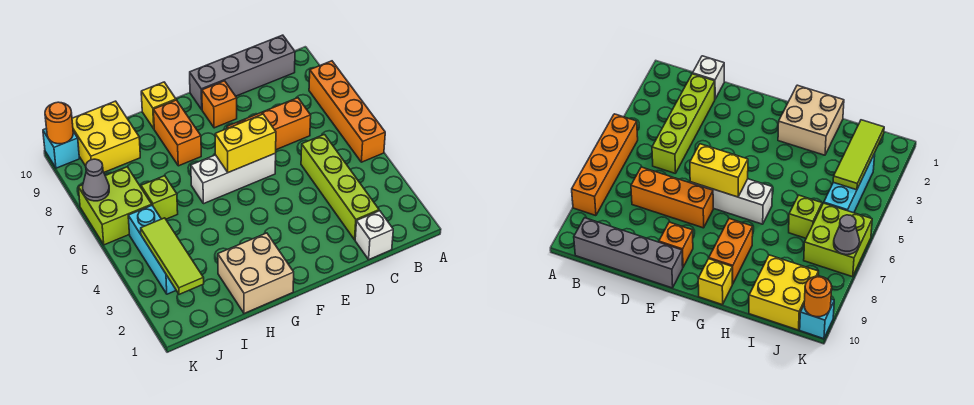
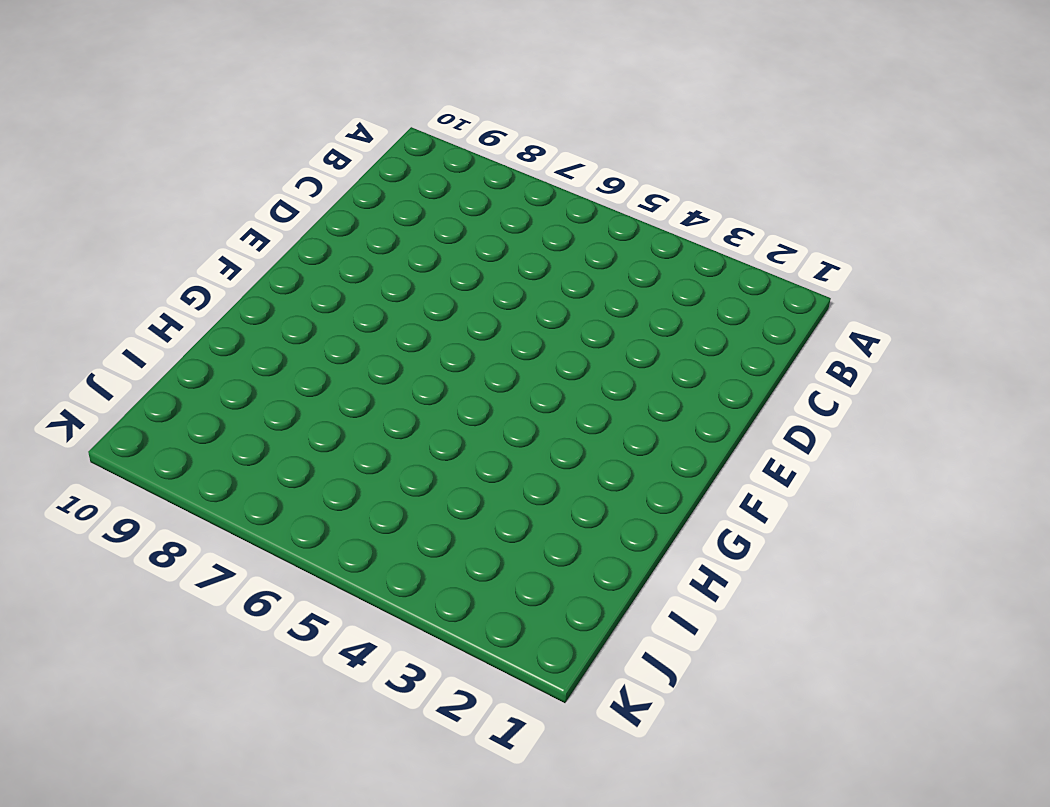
none -> orange brick A5:A8 level 1
none -> grey brick B10:E10 level 1
none -> white brick C1 level 1

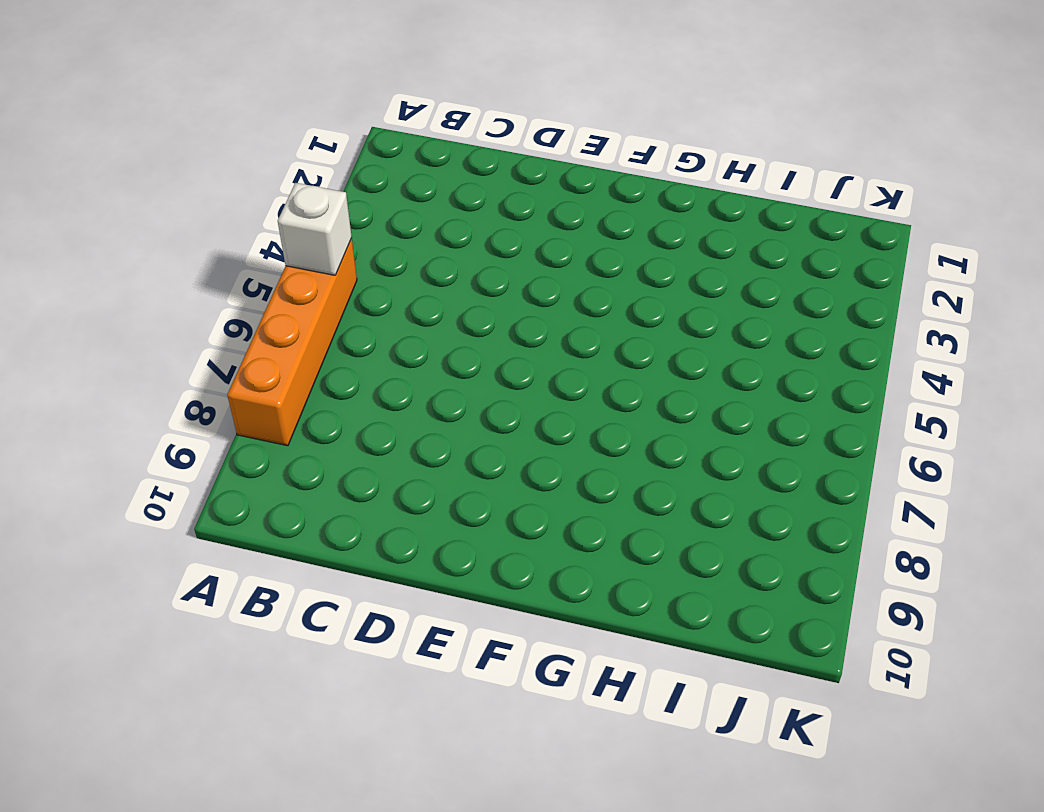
white brick A5 level 2 -> white brick C1 level 1
none -> grey brick B10:E10 level 1
none -> lime brick C2:C5 level 1
none -> orange brick C7:E7 level 1

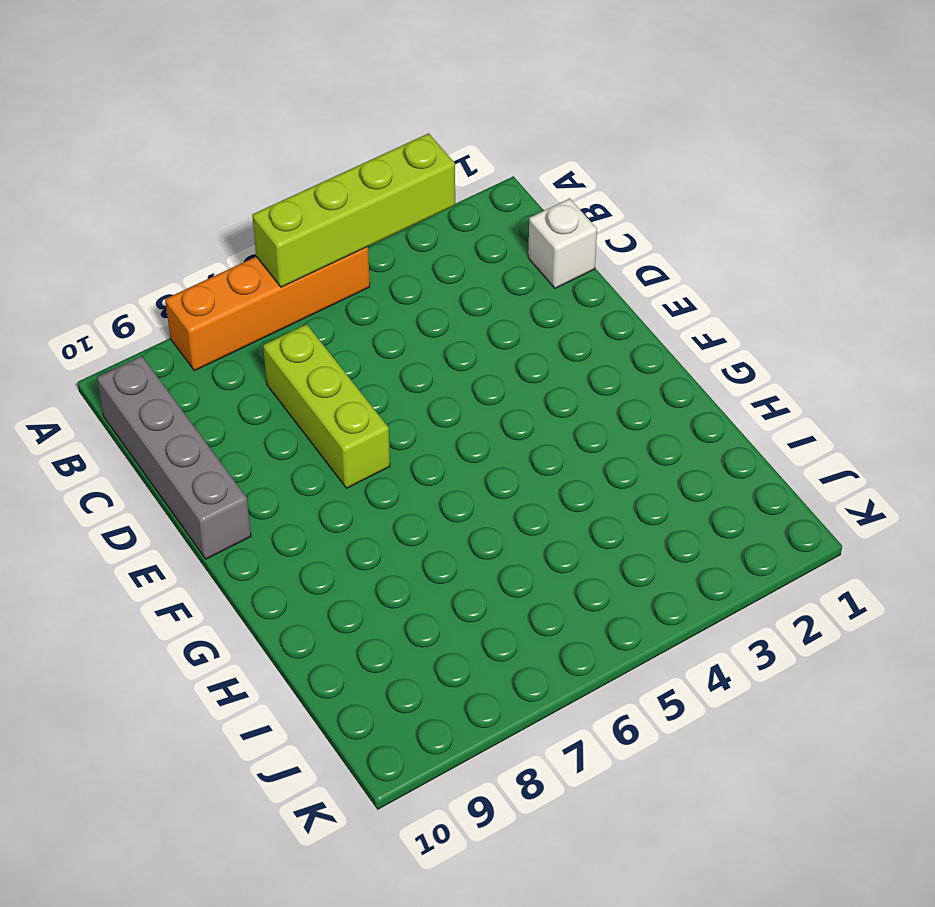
lime brick A3:A6 level 2 -> lime brick C2:C5 level 1
lime brick C7:E7 level 1 -> orange brick C7:E7 level 1
none -> white brick E6:G6 level 1
none -> orange brick E9 level 1
none -> tan brick G1:H2 level 1

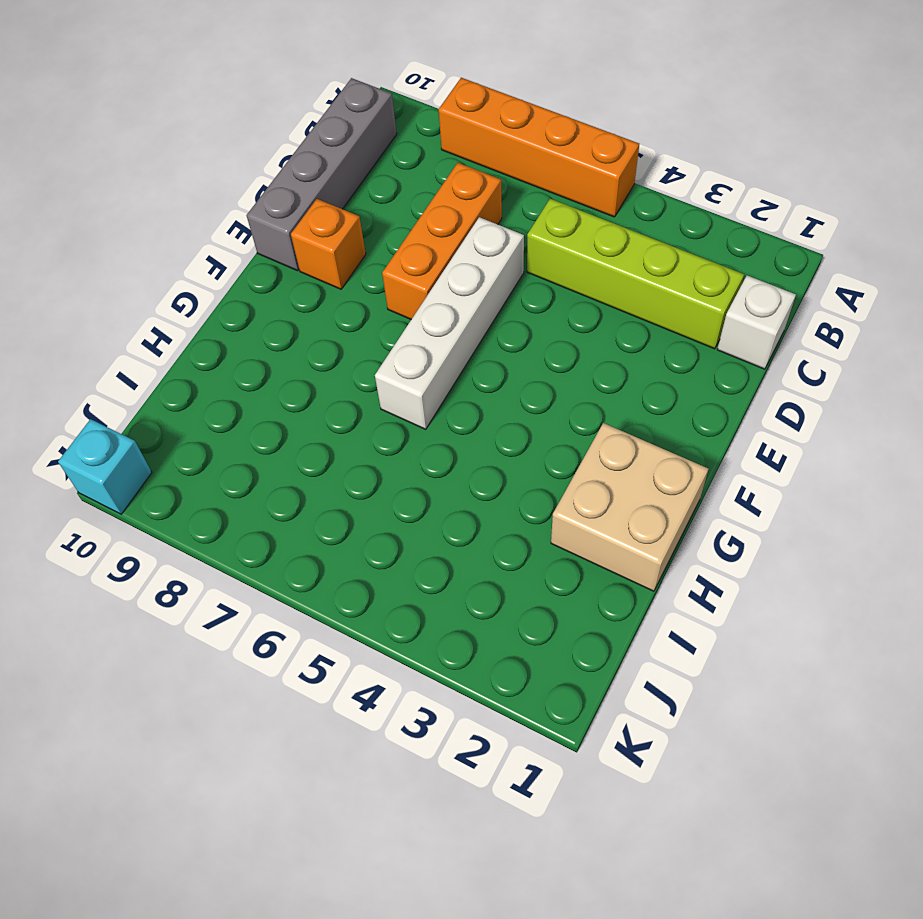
white brick D6:G6 level 1 -> white brick E6:G6 level 1
none -> orange brick G8:G9 level 1
none -> yellow brick G10 level 1
none -> lime brick I6 level 1

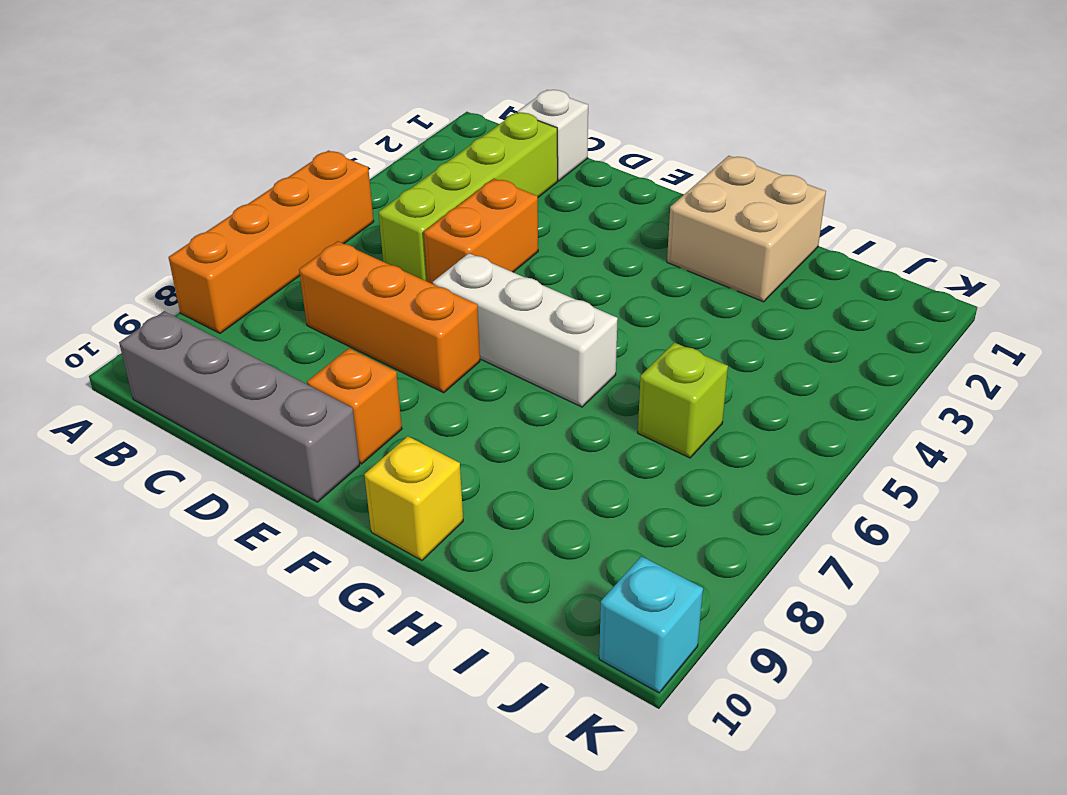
orange brick D4:D5 level 1 -> orange brick G8:G9 level 1
none -> yellow brick I9:J10 level 1
none -> cyan brick J3:J5 level 1
none -> lime brick J6:K7 level 1

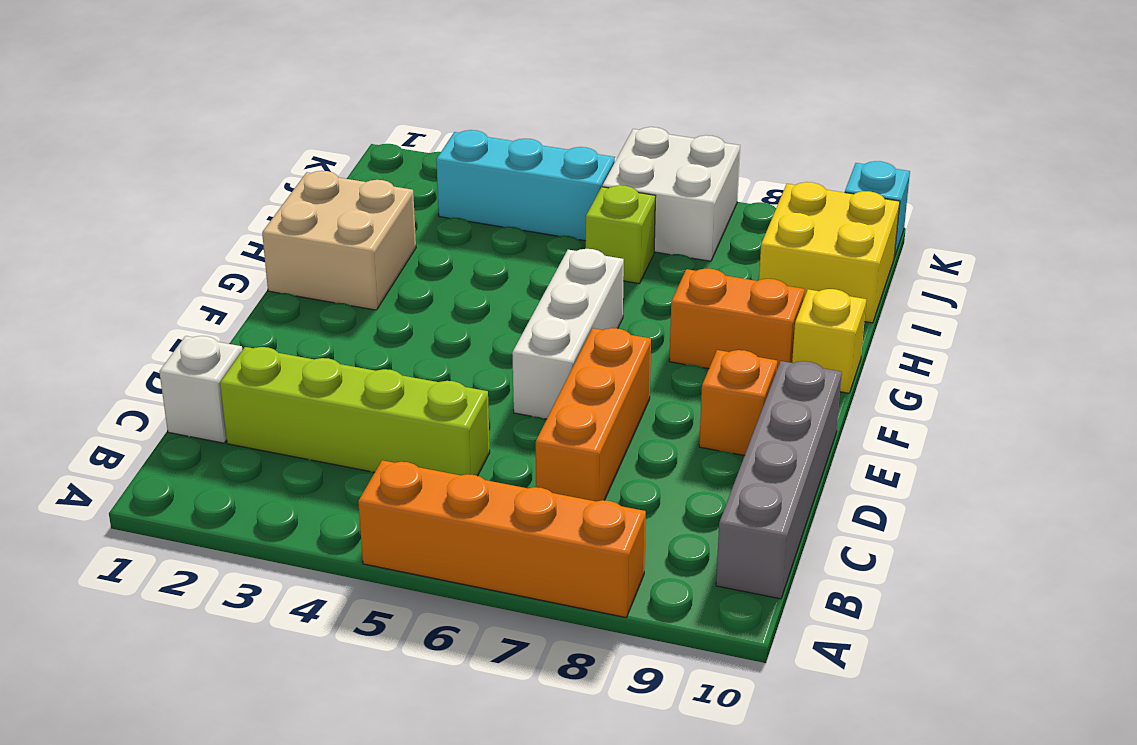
white brick J6:K7 level 1 -> lime brick J6:K7 level 1
none -> yellow brick E6:F6 level 2
none -> lime tile J2:J4 level 2
none -> grey cone K7 level 2

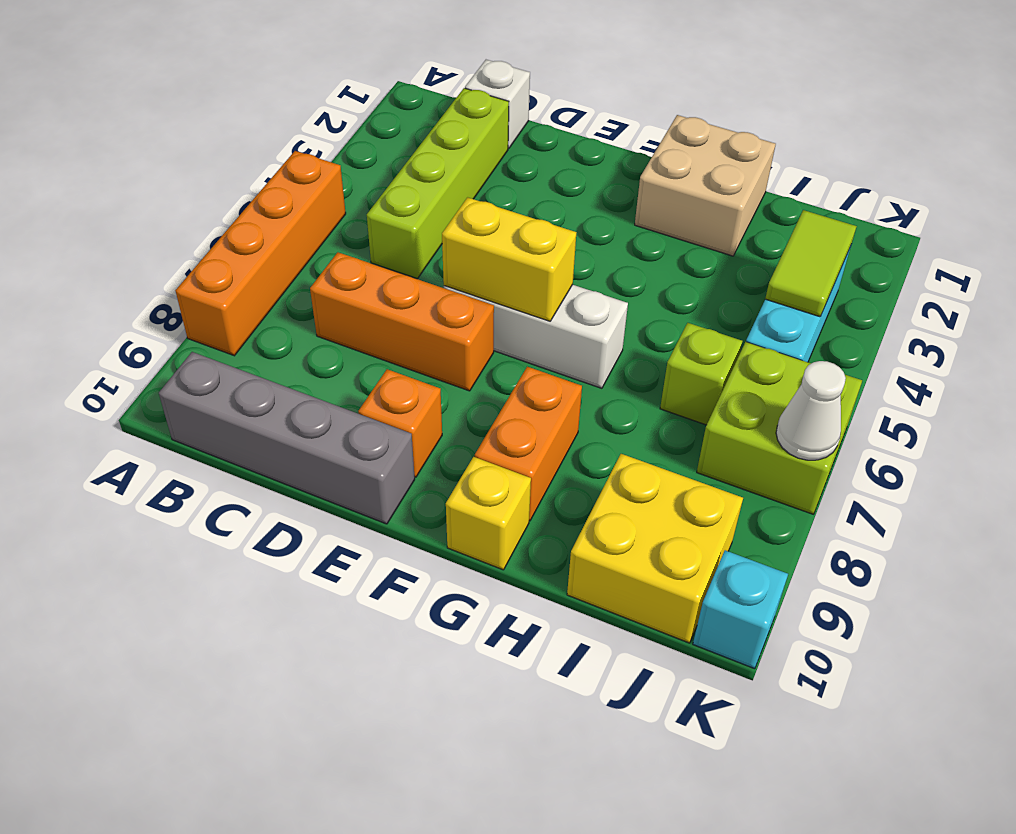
lime tile J3:J4 level 2 -> lime tile J2:J4 level 2
white cone K7 level 2 -> grey cone K7 level 2
none -> orange round brick K10 level 2

